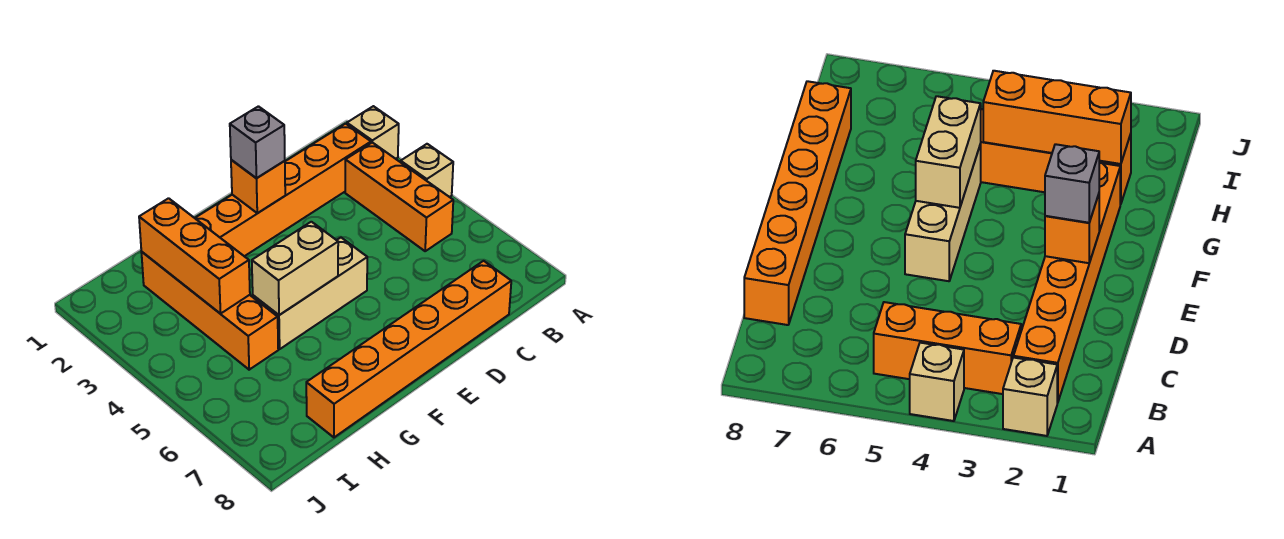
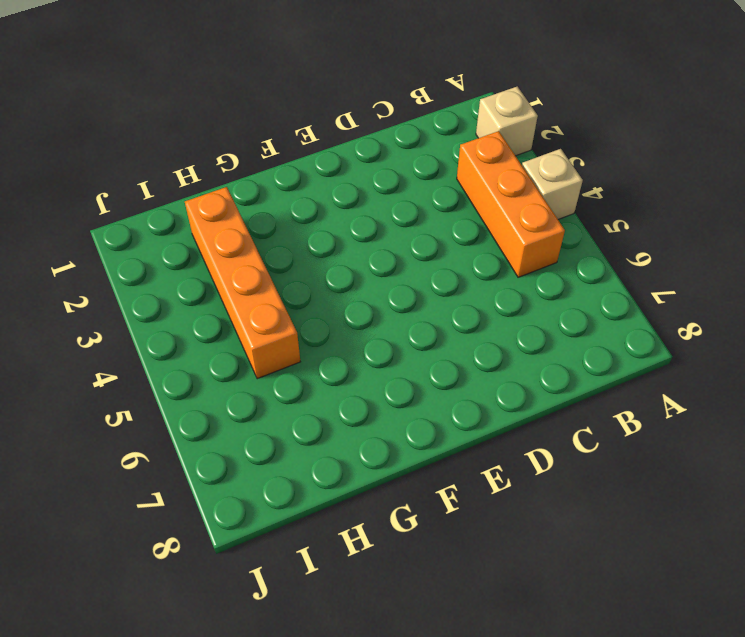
none -> orange brick B2:G2 level 1
none -> orange brick C8:H8 level 1

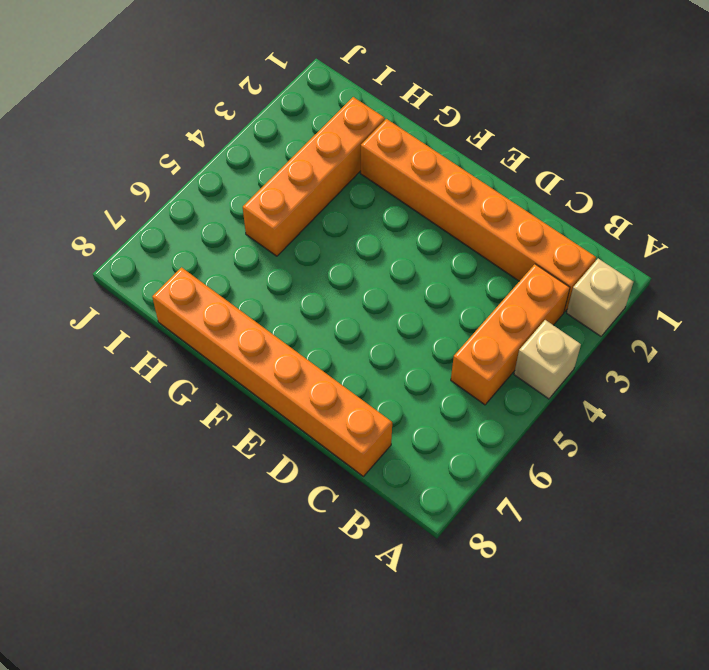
none -> tan brick E5:G5 level 1
none -> orange brick E2 level 2

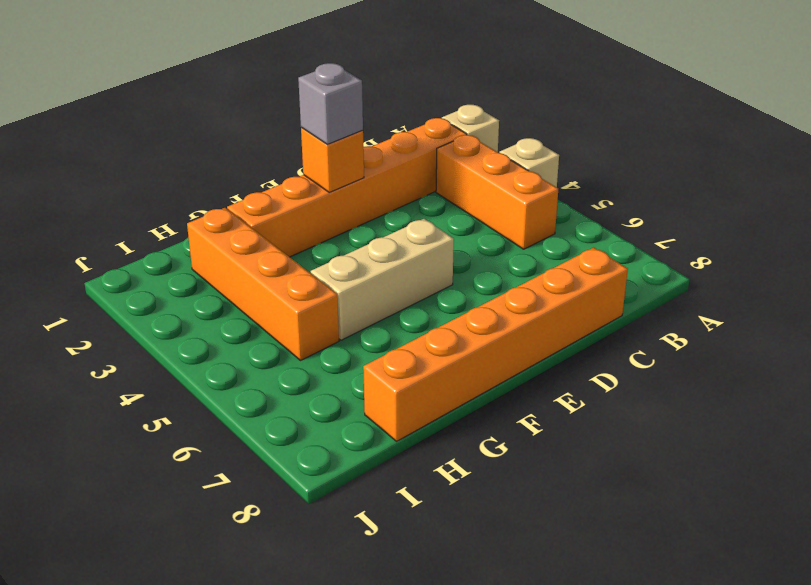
none -> tan brick F5:G5 level 2
none -> orange brick H2:H4 level 2

